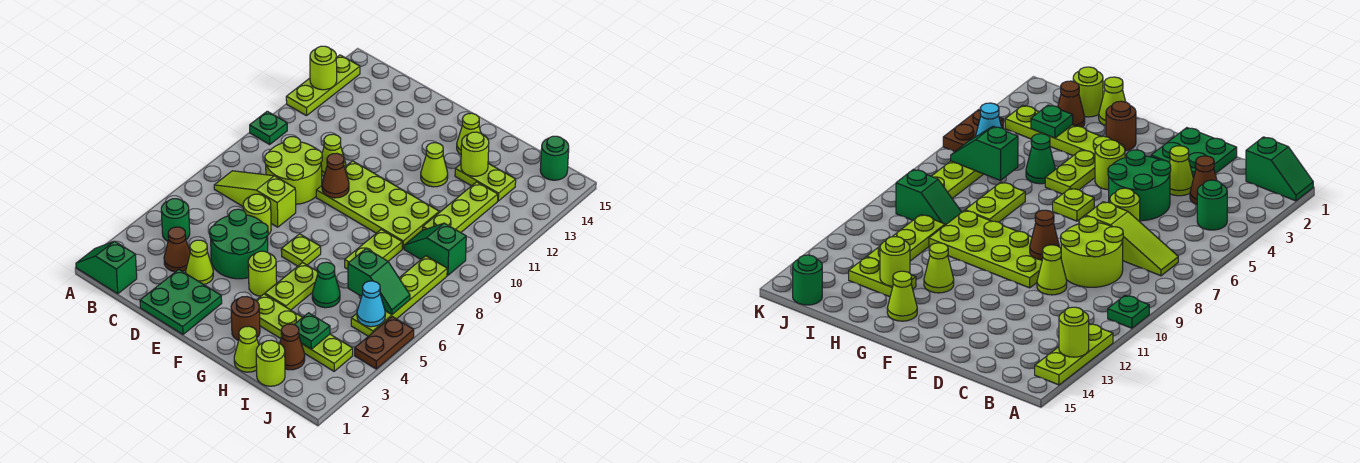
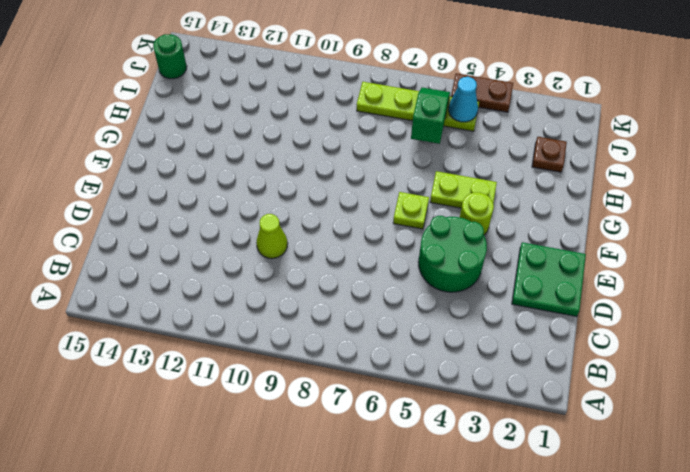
brown plate I2 level 1 -> brown cone I2 level 1
none -> green slope A1:B1 level 1 top B
none -> green plate A10 level 1
none -> lime plate A12:A14 level 1
none -> green round brick B4 level 1

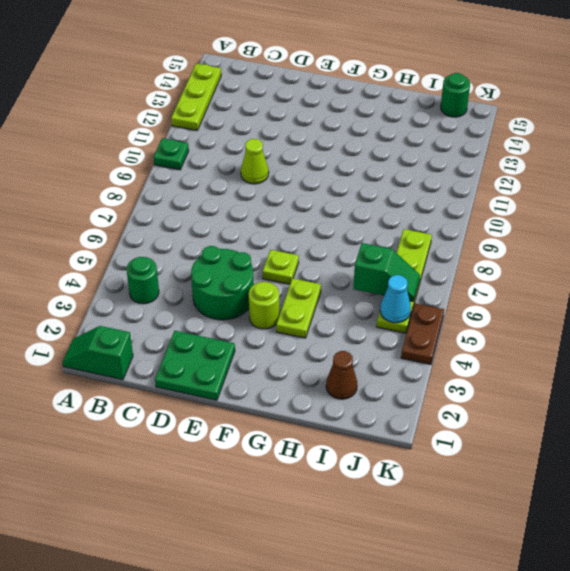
none -> lime slope B7:D7 level 1 top D
none -> brown cone C3 level 1
none -> lime round brick C8:D9 level 1
none -> lime cone D3 level 1

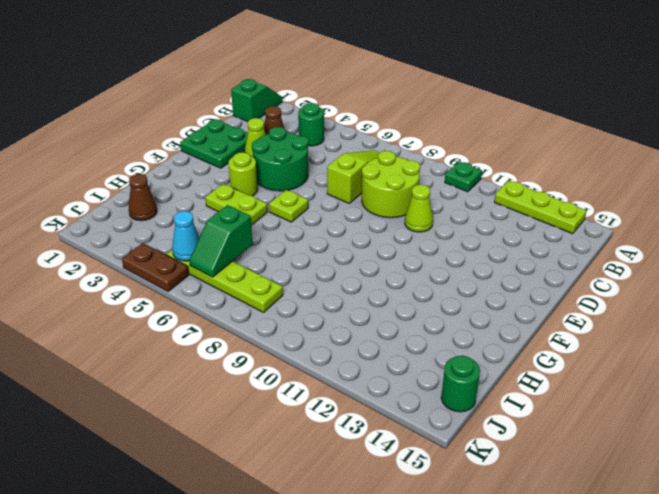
none -> lime round brick D6 level 1
none -> lime plate E9:H10 level 1
none -> brown round brick G2 level 1
none -> lime plate G3:J3 level 1

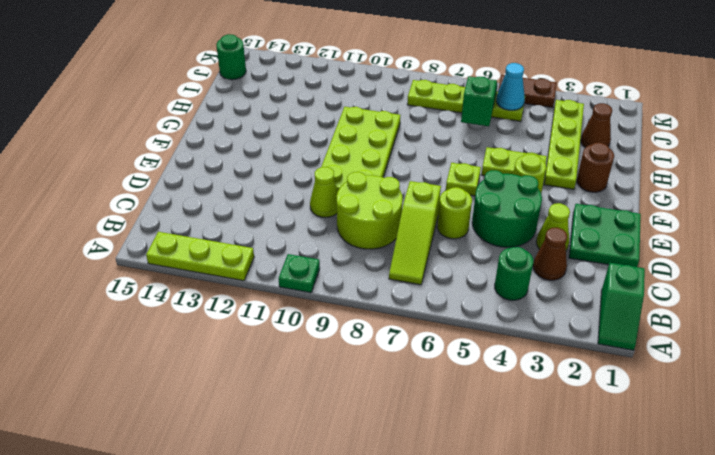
none -> lime cone G12 level 1
none -> lime cone G14 level 1
none -> lime cone H1 level 1
none -> green cone H5 level 1

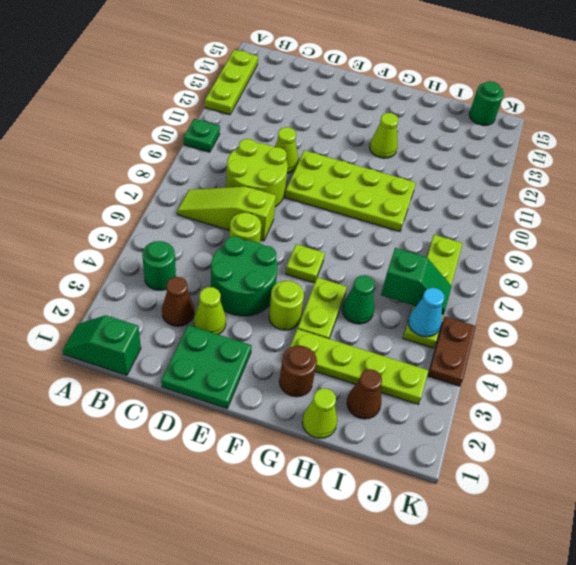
none -> lime cone G14 level 1
none -> lime plate H7:H8 level 1
none -> lime plate H13:I13 level 1
none -> lime round brick I1 level 1

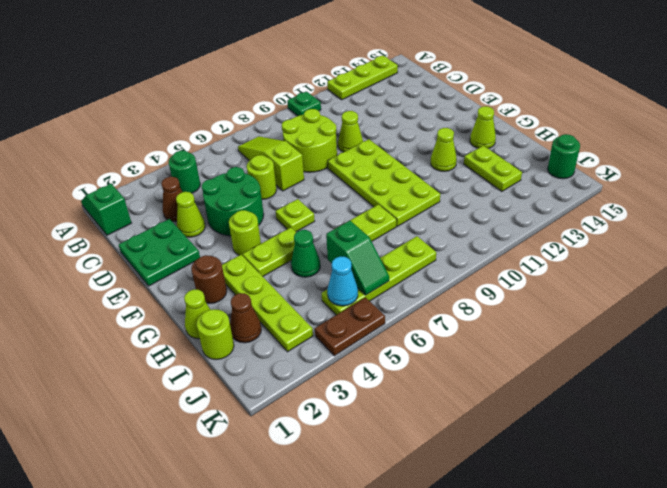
none -> green slope I9:J9 level 1 top J
none -> lime plate I10:I12 level 1
none -> lime round brick A13 level 2
none -> brown cone E9 level 2

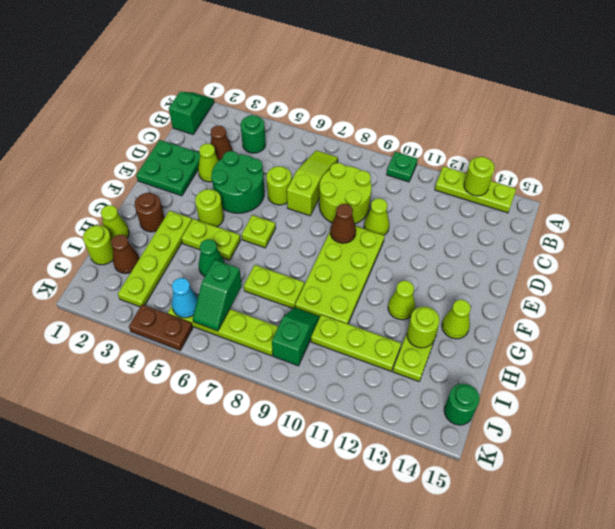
none -> green plate I3 level 2

